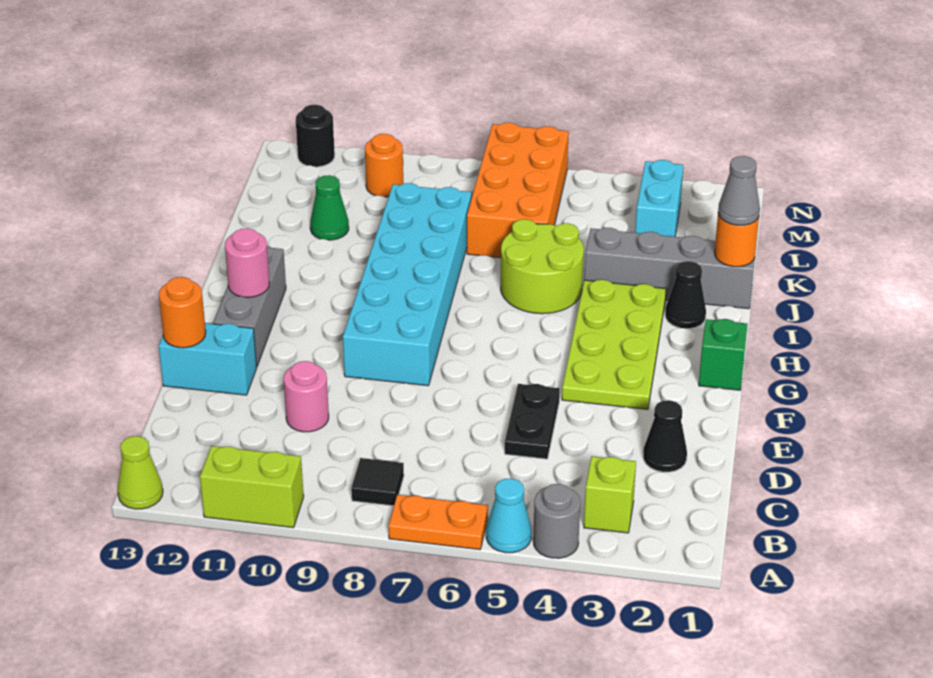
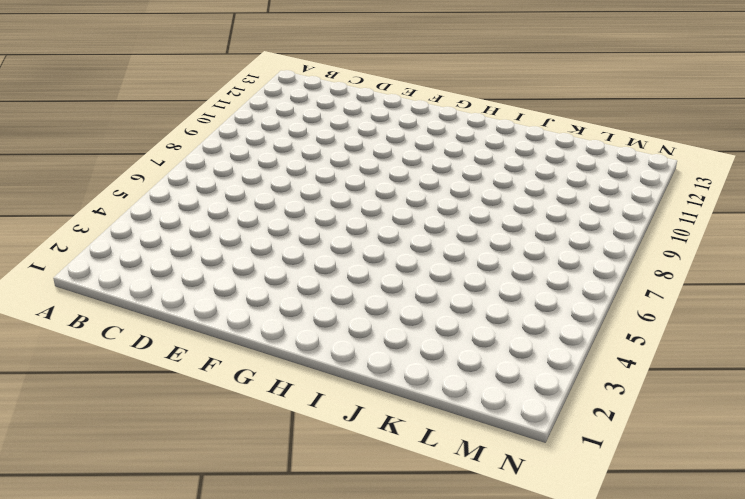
none -> grey round brick A4 level 1
none -> cyan cone A5 level 1
none -> orange plate A6:A7 level 1

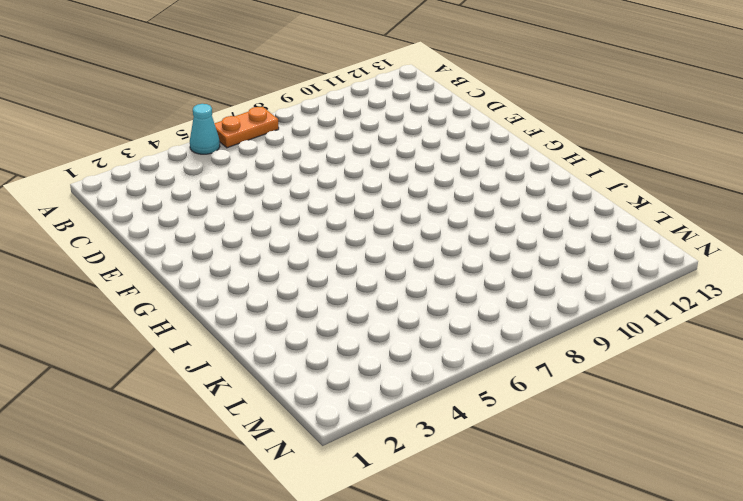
none -> grey round brick A4 level 1
none -> lime brick A10:A11 level 1
none -> lime cone A13 level 1

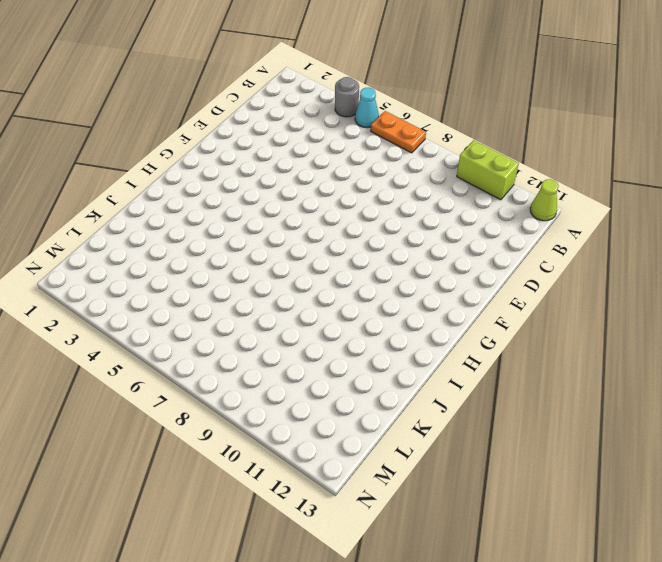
none -> lime brick B3 level 1
none -> black tile B8 level 1
none -> black cone D2 level 1

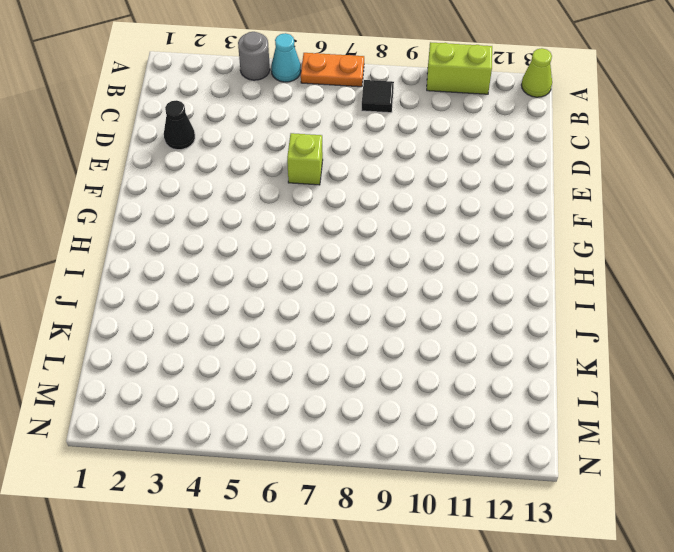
lime brick E6 level 1 -> lime brick B3 level 1
none -> black plate D5:E5 level 1
none -> pink round brick D10 level 1
none -> cyan brick E12:E13 level 1

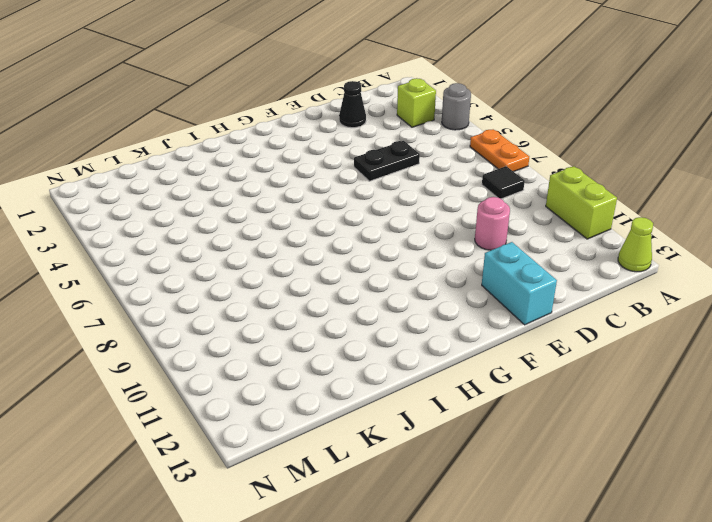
none -> cyan cone A5 level 1
none -> lime plate F3:I4 level 1
none -> cyan brick F8:K9 level 1

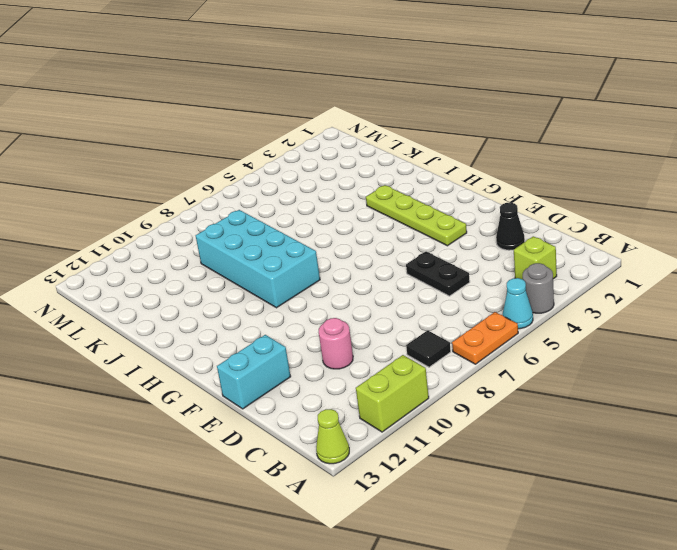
lime plate F3:I3 level 1 -> lime plate F3:I4 level 1
cyan brick H8:K9 level 1 -> cyan brick F8:K9 level 1
none -> grey brick F12:H12 level 1
none -> green brick G1 level 1
none -> black cone I2 level 1

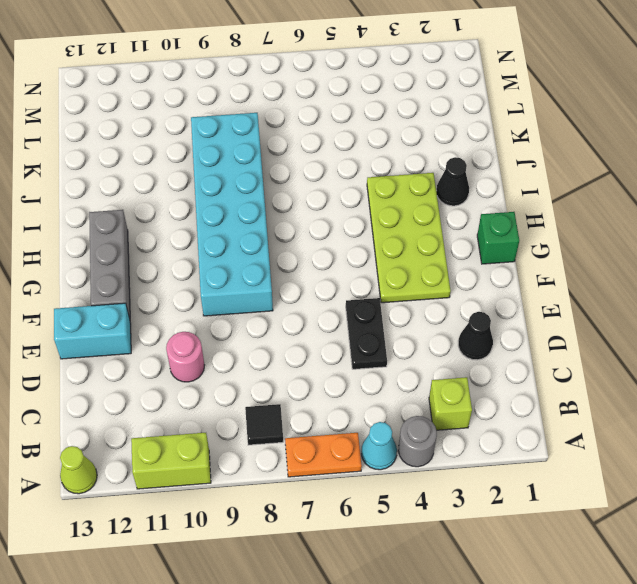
none -> lime round brick I5:J6 level 1
none -> grey brick J1:J4 level 1
none -> orange brick K6:N7 level 1

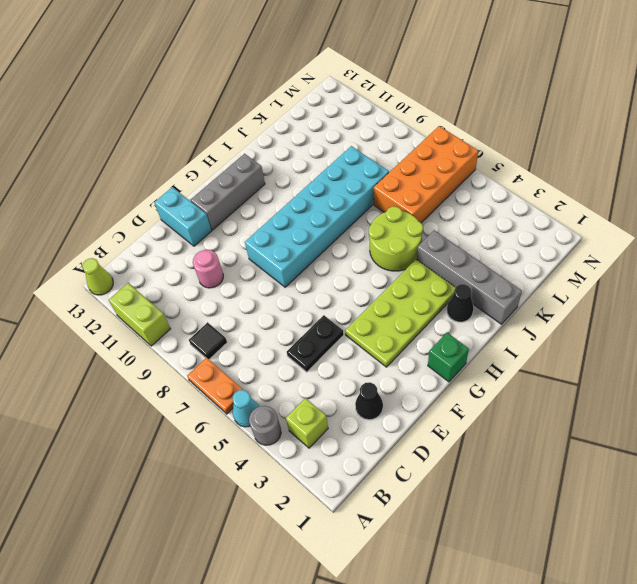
none -> green cone K11 level 1
none -> cyan brick L3:M3 level 1
none -> orange round brick M10 level 1

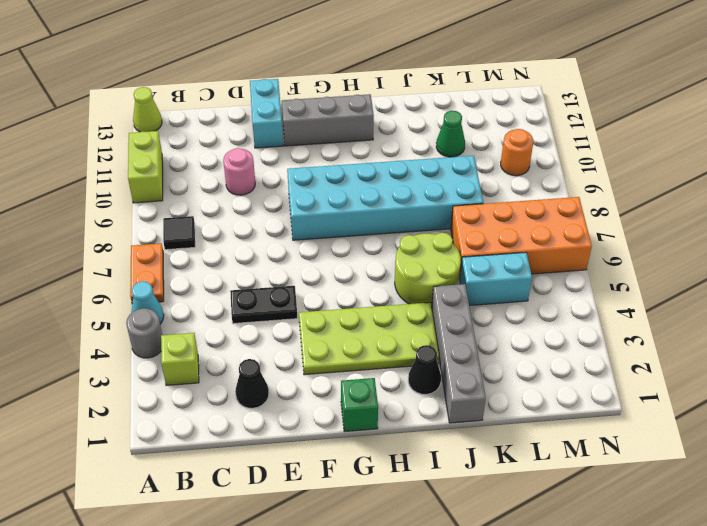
cyan brick K5:L5 level 1 -> cyan brick L3:M3 level 1
none -> black round brick N12 level 1
none -> orange round brick E13 level 2
none -> pink round brick G12 level 2

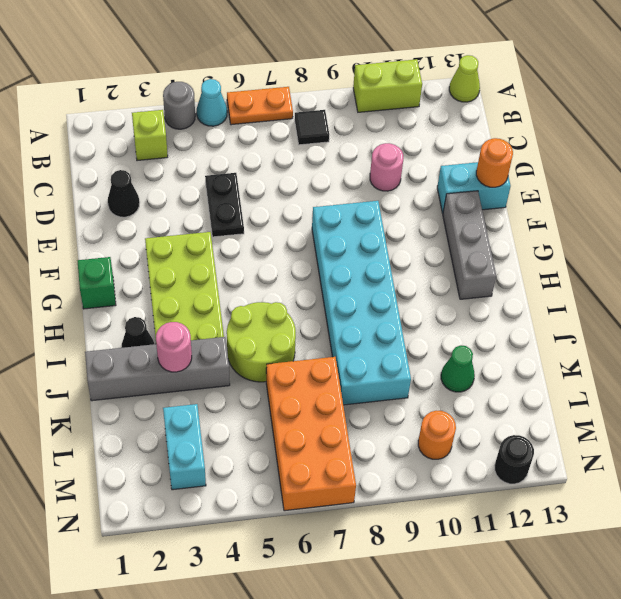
pink round brick J3 level 2 -> pink round brick G12 level 2
none -> orange round brick J1 level 2
none -> grey cone J1 level 3

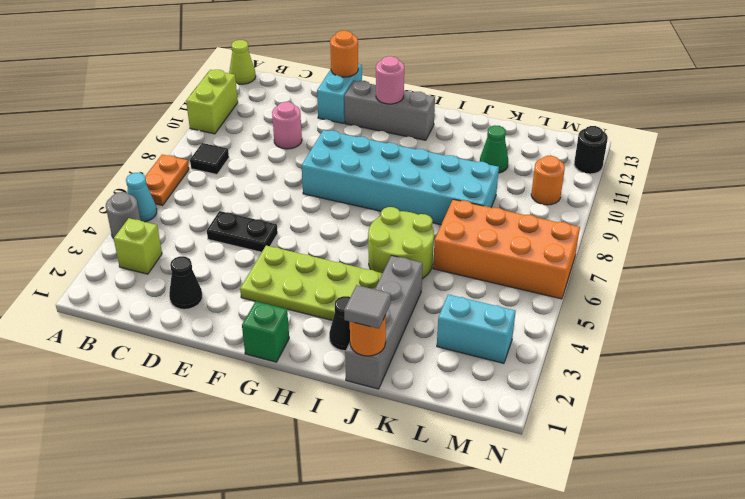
grey tile J1 level 3 -> grey cone J1 level 3

